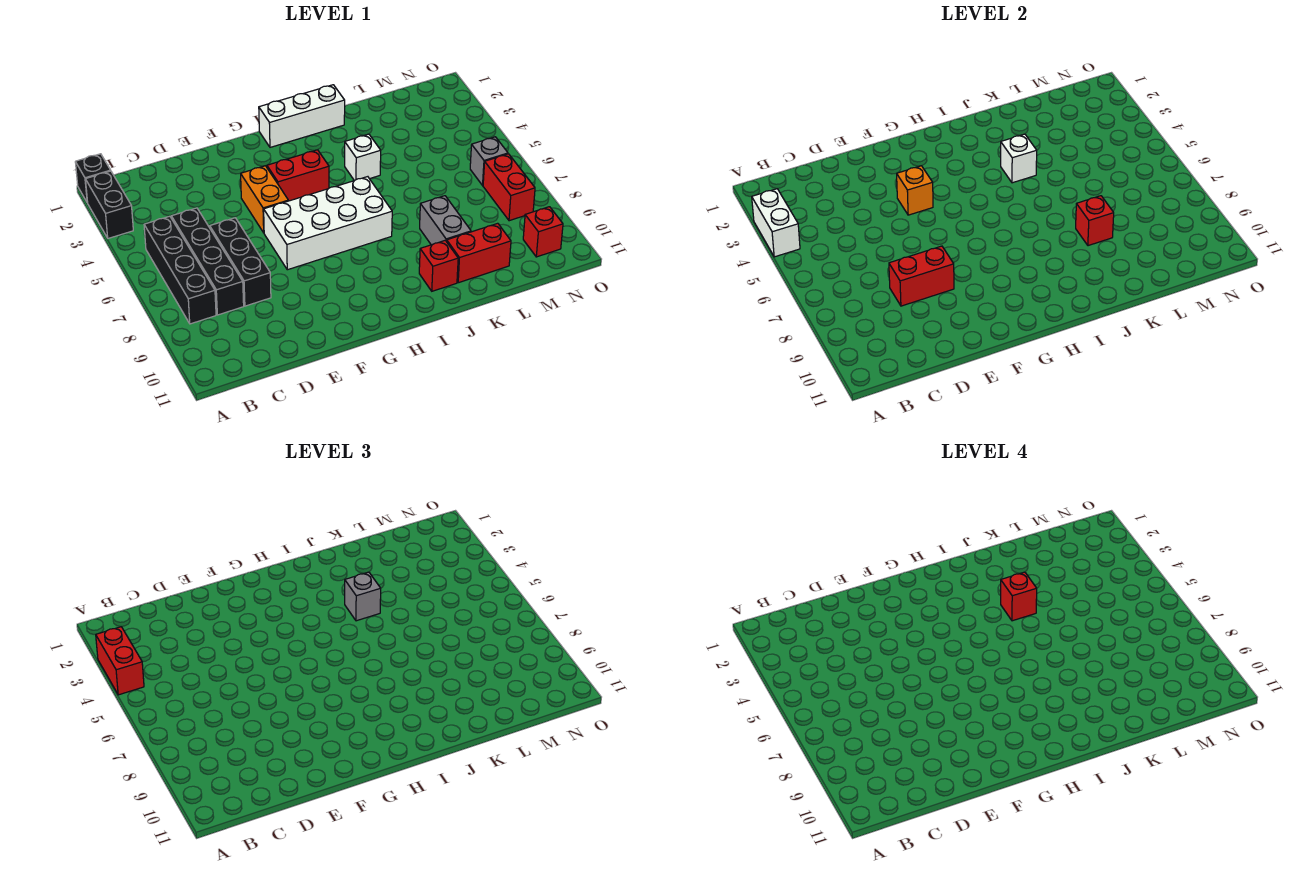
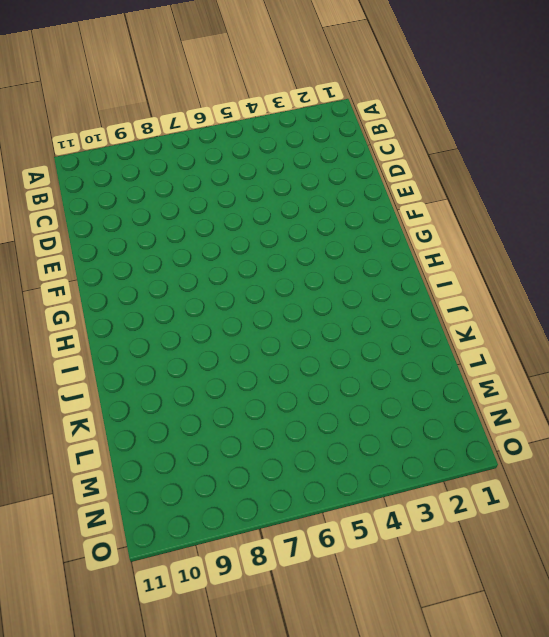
none -> black brick A1 level 1
none -> black brick A2:A3 level 1
none -> black brick B5:B8 level 1

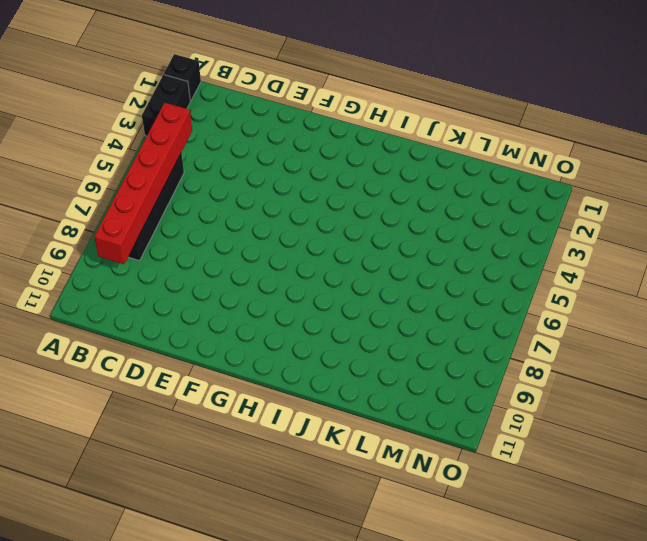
red brick B4:B9 level 2 -> none
none -> black brick C5:C8 level 1
none -> black brick D6:D8 level 1
none -> orange brick F4:F5 level 1

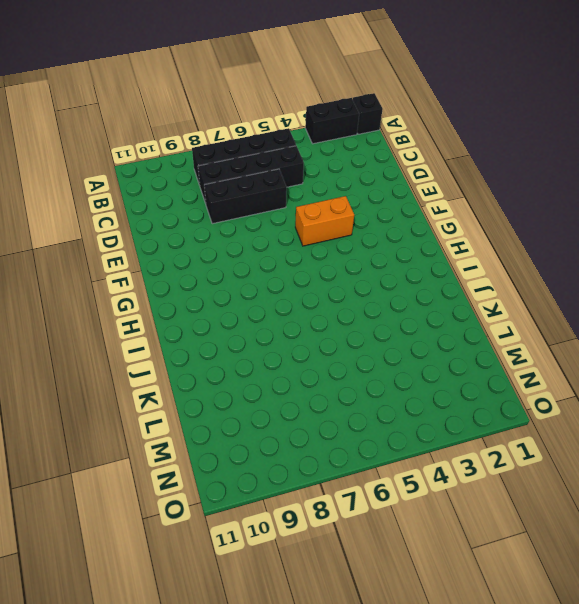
none -> white brick F6:I7 level 1
none -> red brick G4:H4 level 1
none -> white brick H1:J1 level 1

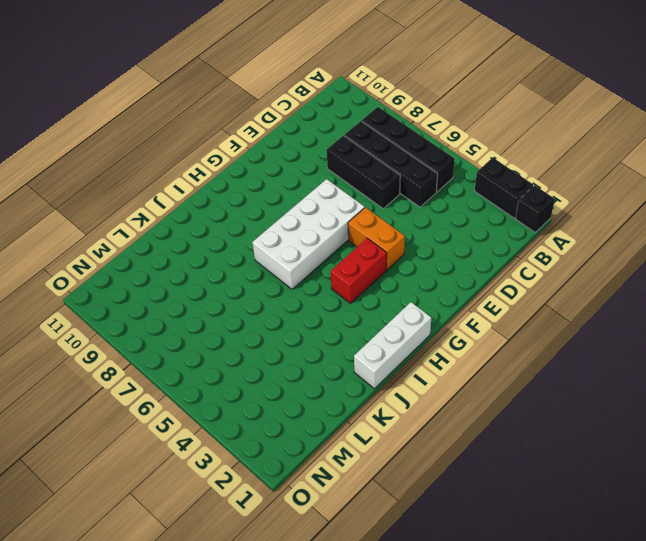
none -> white brick J4 level 1
none -> red brick J10 level 1
none -> grey brick K8:K9 level 1

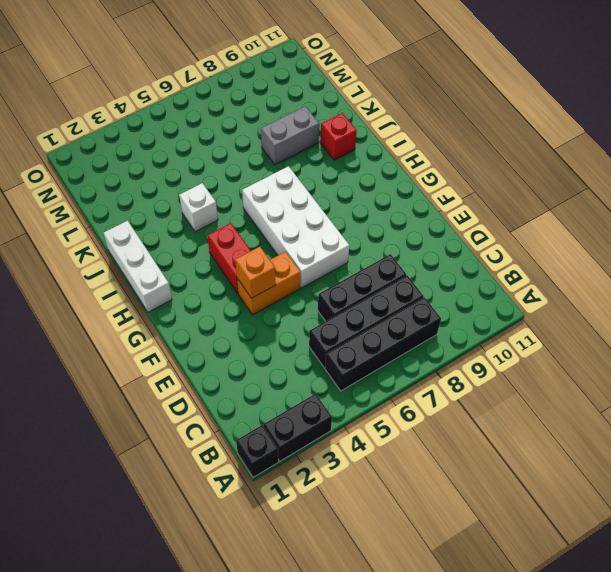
none -> red brick K10:L10 level 1
none -> grey brick N6 level 1
none -> red brick N7:N8 level 1

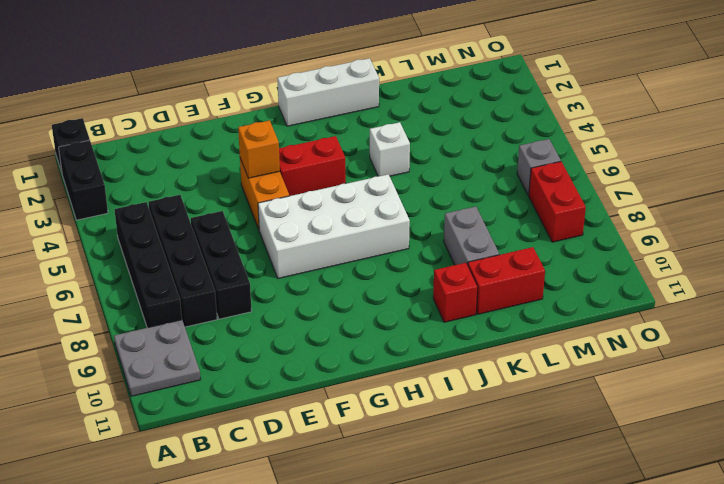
grey plate A9:B10 level 1 -> none
none -> red brick N10 level 1
none -> white brick A3:A4 level 2
none -> red brick D8:E8 level 2

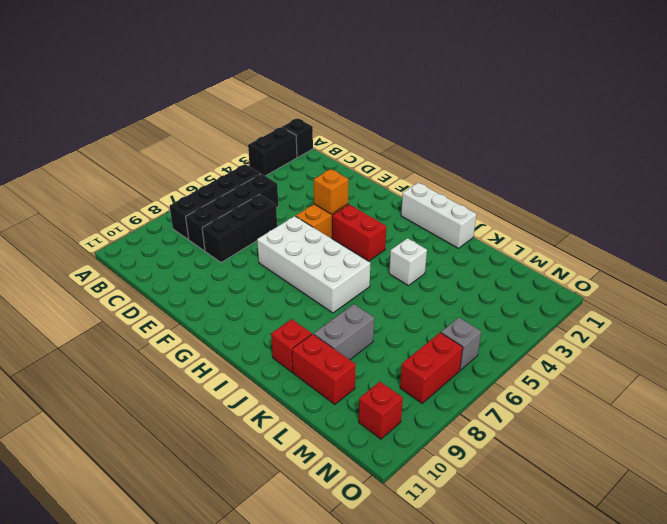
none -> white brick A3:A4 level 2
none -> red brick D8:E8 level 2
none -> white brick J4 level 2

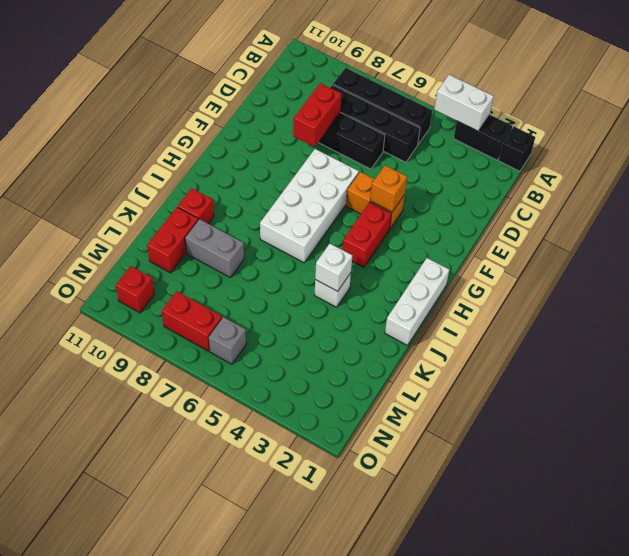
none -> red brick K8 level 2
none -> red brick A3:A4 level 3
none -> grey brick J4 level 3

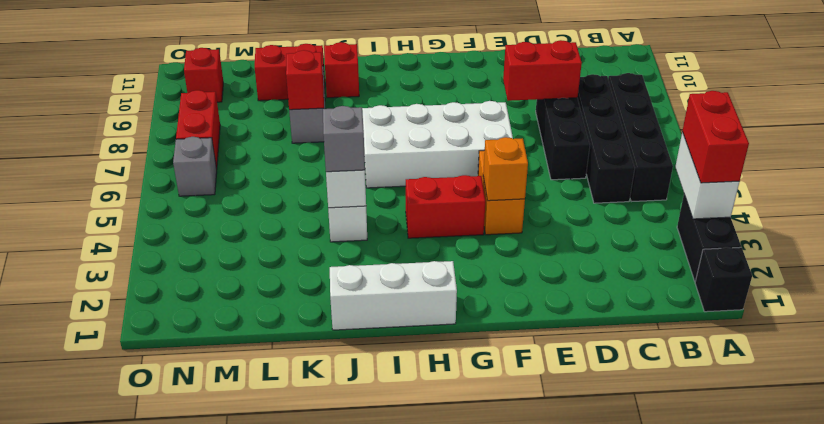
none -> red brick J4 level 4

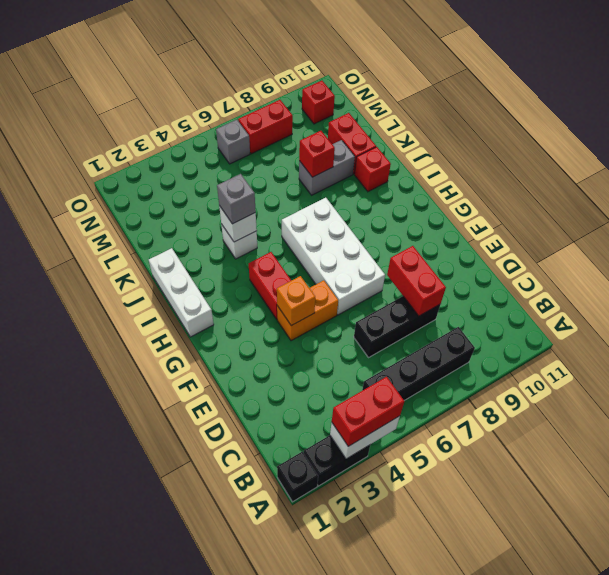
none -> black brick C5:C8 level 1
none -> red brick J4 level 4

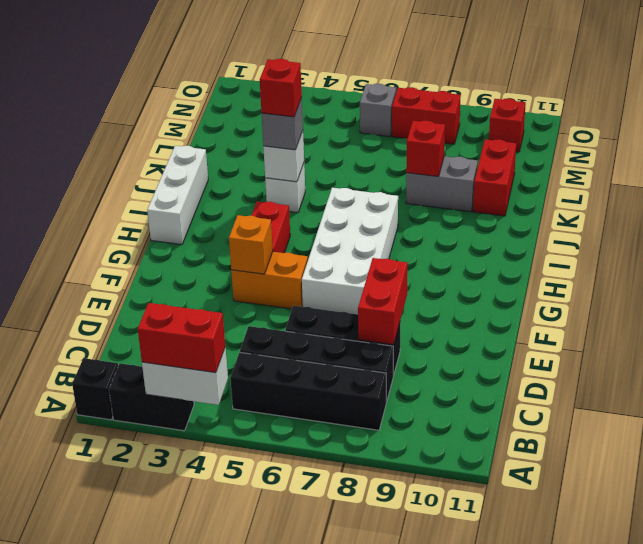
none -> red brick J10 level 1

